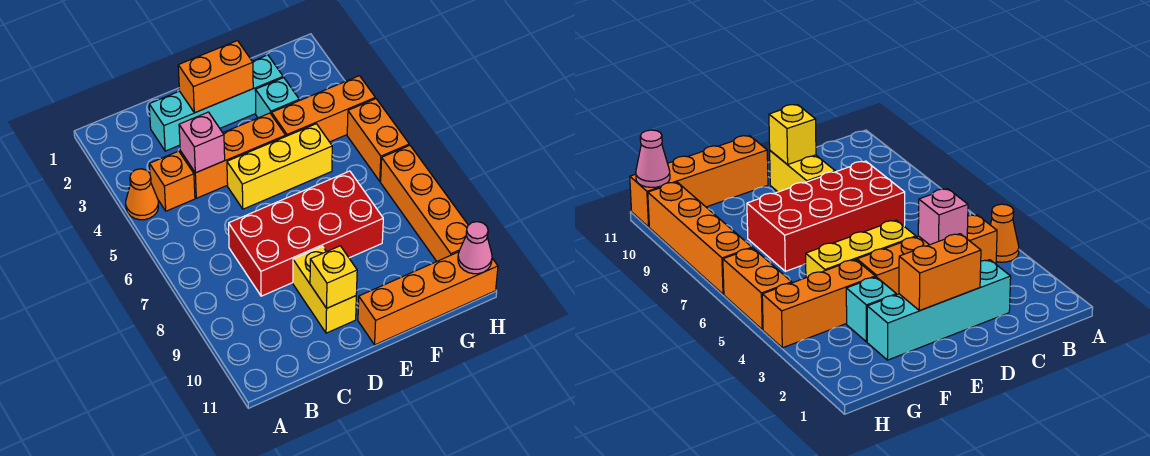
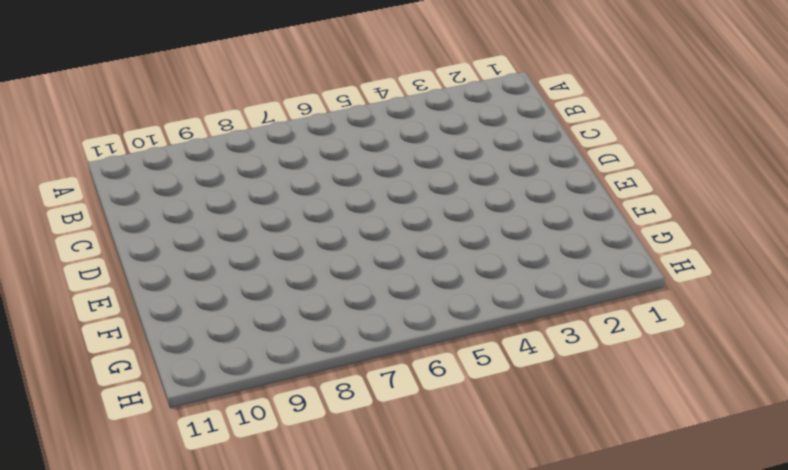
none -> orange cone A4 level 1
none -> orange brick B4 level 1
none -> cyan brick C2:F2 level 1

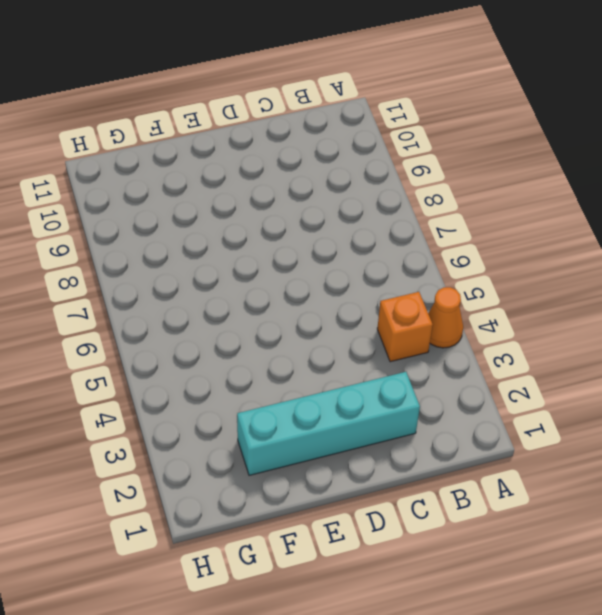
none -> orange brick C4:E4 level 1
none -> red brick C7:F8 level 1
none -> yellow brick D5:F5 level 1

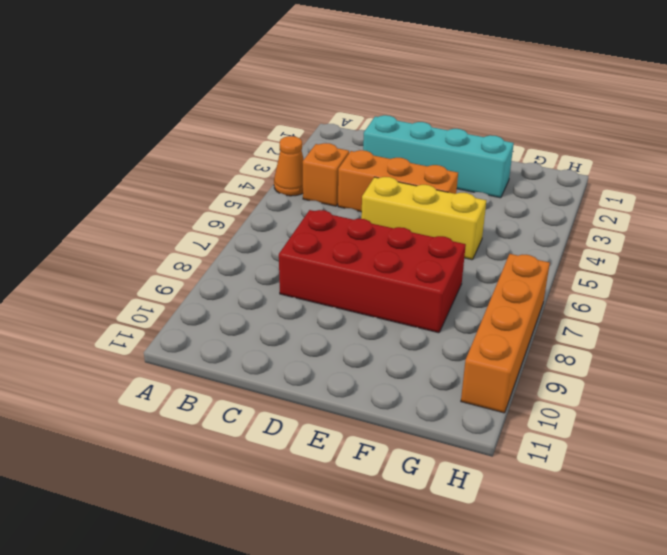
none -> yellow brick D9:D10 level 1
none -> orange brick E11:H11 level 1
none -> cyan brick F3 level 1

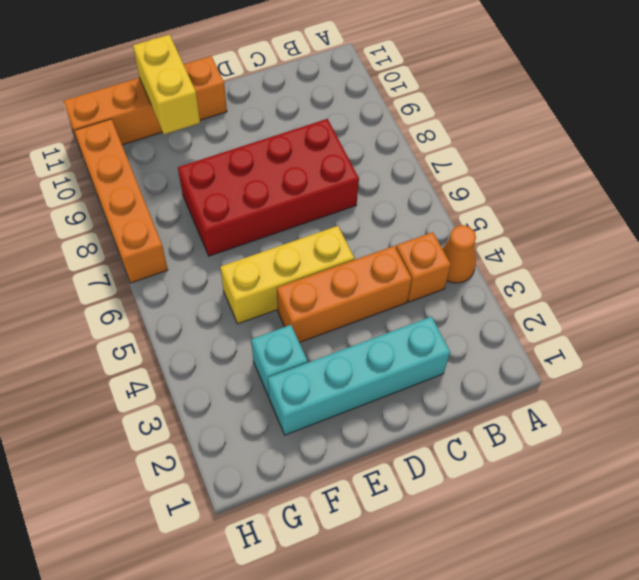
yellow brick F10:F11 level 2 -> yellow brick D9:D10 level 1
none -> orange brick F4:H4 level 1
none -> orange brick H5:H6 level 1
none -> pink brick C4 level 2

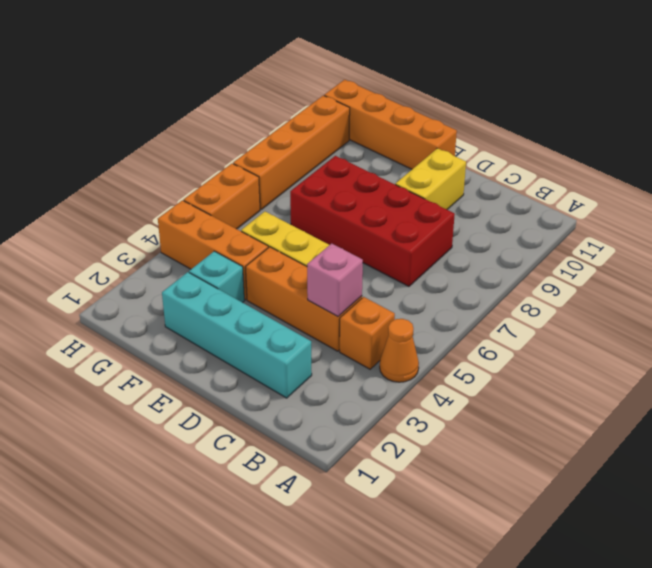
none -> orange brick D2:E2 level 2
none -> yellow brick D10 level 2
none -> pink cone H11 level 2

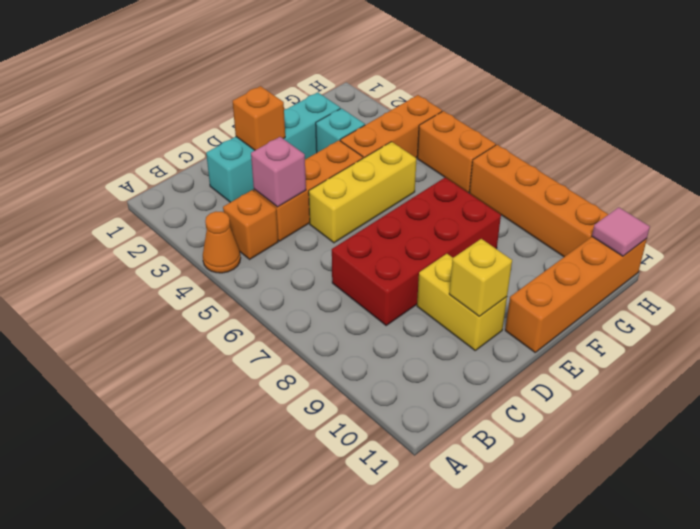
orange brick D2 level 2 -> orange brick D2:E2 level 2
pink tile H11 level 2 -> pink cone H11 level 2

